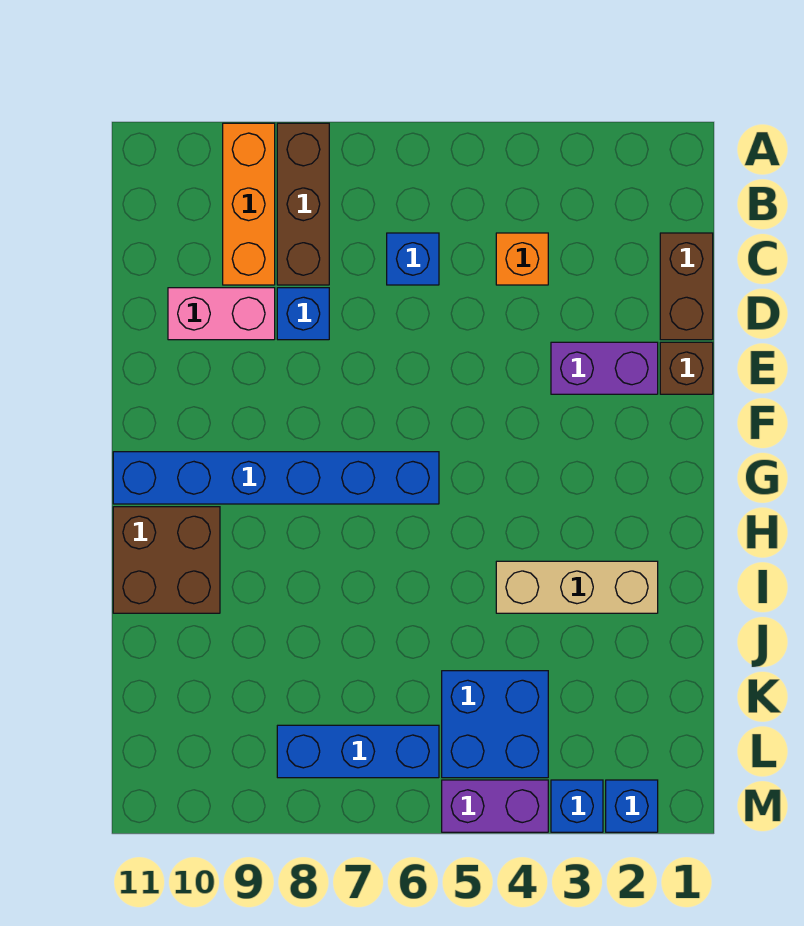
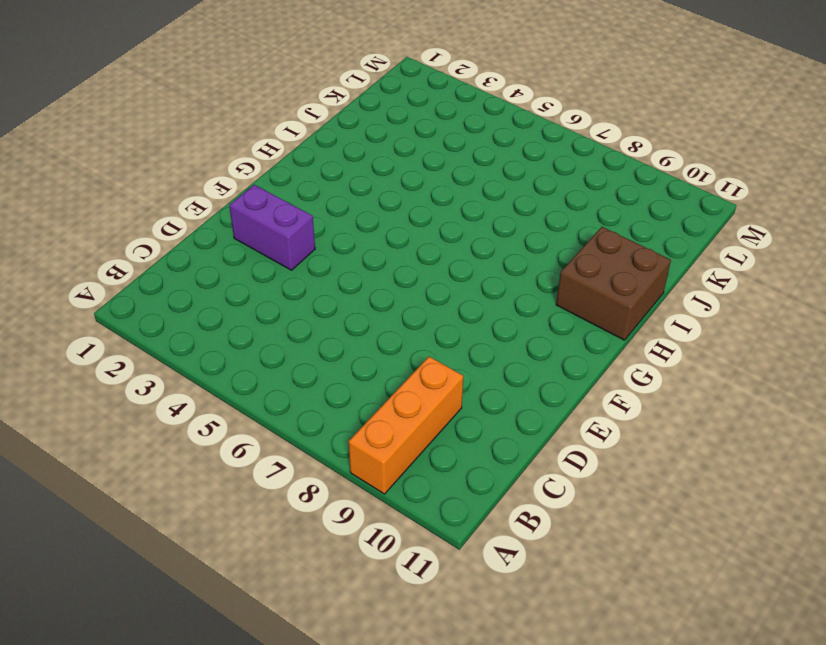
none -> brown brick A8:C8 level 1
none -> brown brick C1:D1 level 1
none -> orange brick C4 level 1

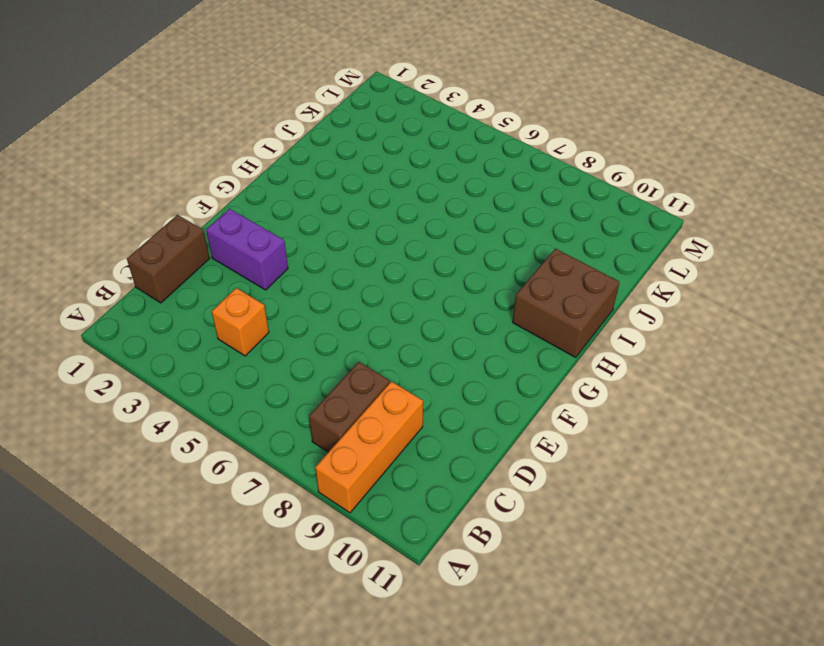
brown brick B8:C8 level 1 -> brown brick A8:C8 level 1
none -> blue brick C6 level 1
none -> blue brick D8 level 1
none -> pink brick D9:D10 level 1

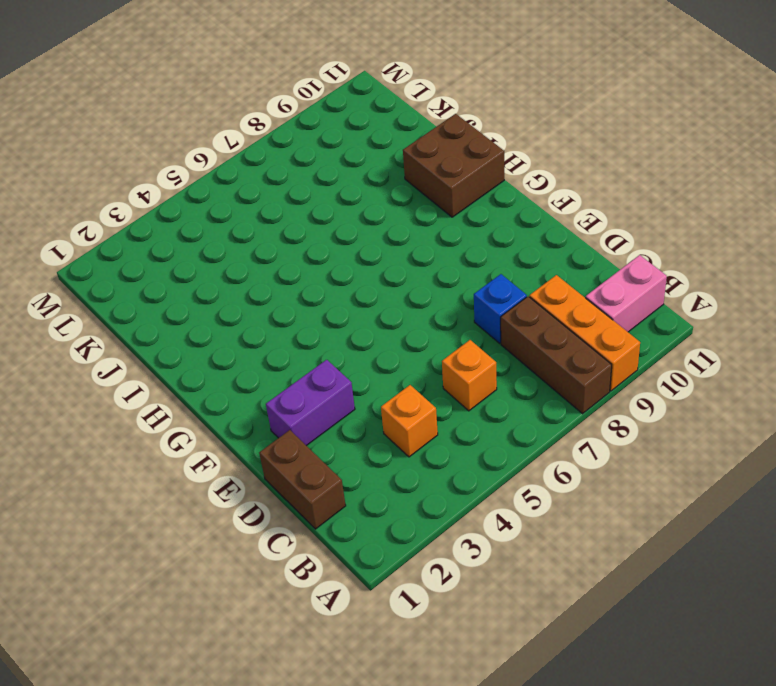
pink brick B10:B11 level 1 -> pink brick D9:D10 level 1
orange brick C6 level 1 -> blue brick C6 level 1
none -> brown brick E1 level 1
none -> blue brick G6:G11 level 1
none -> tan brick I2:I4 level 1

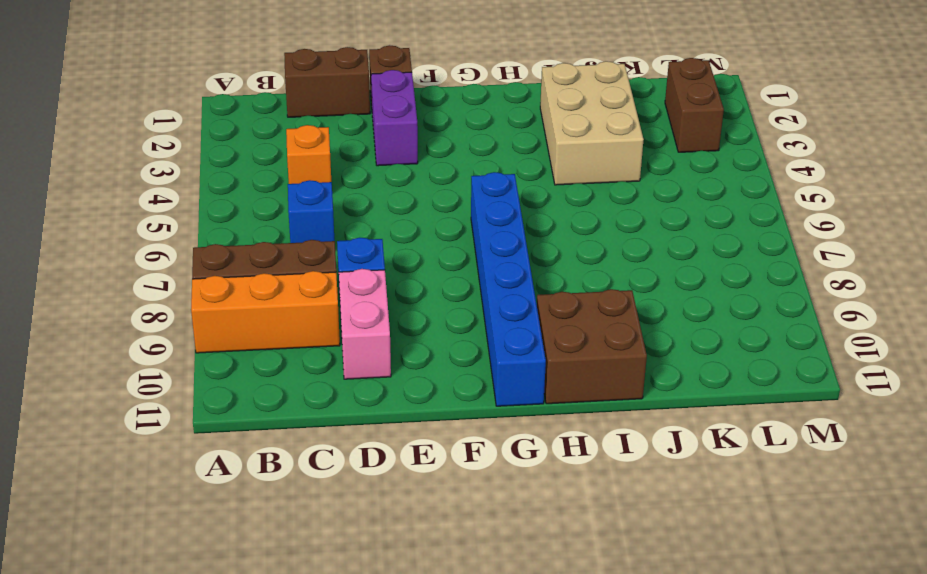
tan brick I2:J4 level 1 -> tan brick I2:I4 level 1
brown brick L2:L3 level 1 -> none
none -> blue brick K4:L5 level 1
none -> blue brick L6:L8 level 1
none -> blue brick M2 level 1

